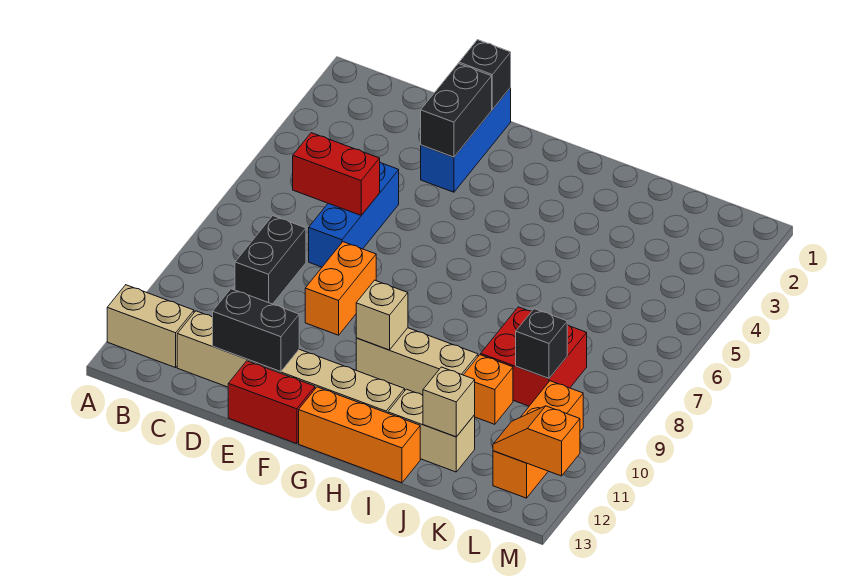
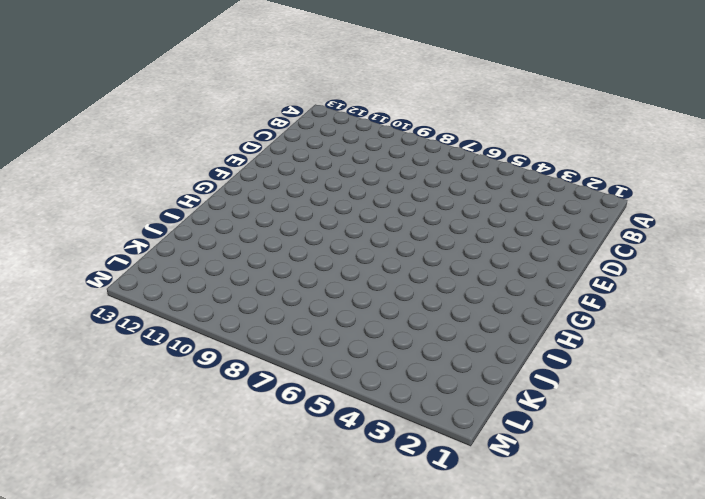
none -> tan brick A12:B12 level 1
none -> black brick C8:C9 level 1
none -> tan brick C12:H12 level 1

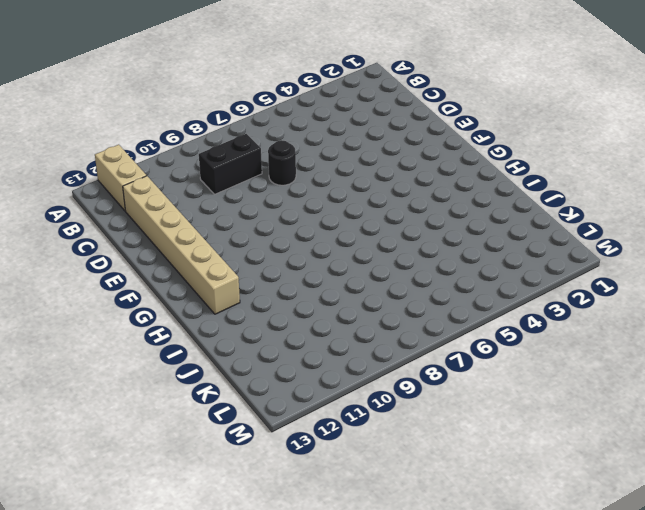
black round brick D7 level 1 -> blue brick D5:D7 level 1
none -> blue brick E1:E3 level 1
none -> orange brick E8:E9 level 1
none -> red brick E13:F13 level 1

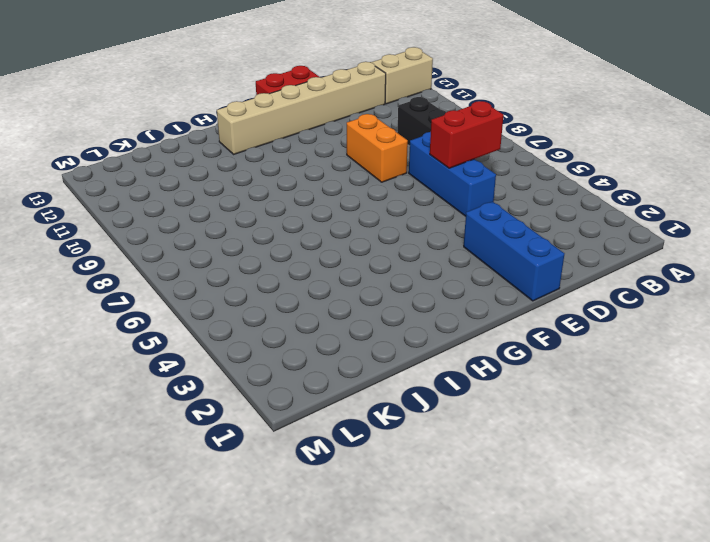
none -> tan brick G10:I10 level 1
none -> orange brick G13:I13 level 1
none -> tan brick I12:J12 level 1

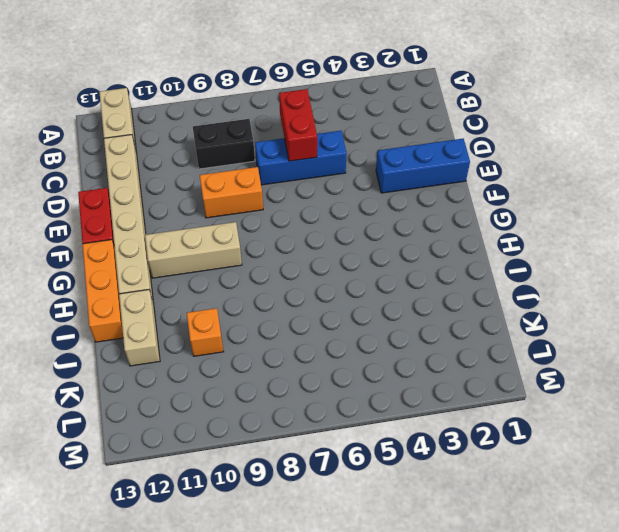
tan brick G9:G11 level 1 -> tan brick G10:I10 level 1
none -> red brick J8:K9 level 1
none -> orange brick L10:L12 level 1
none -> black brick D12:E12 level 2

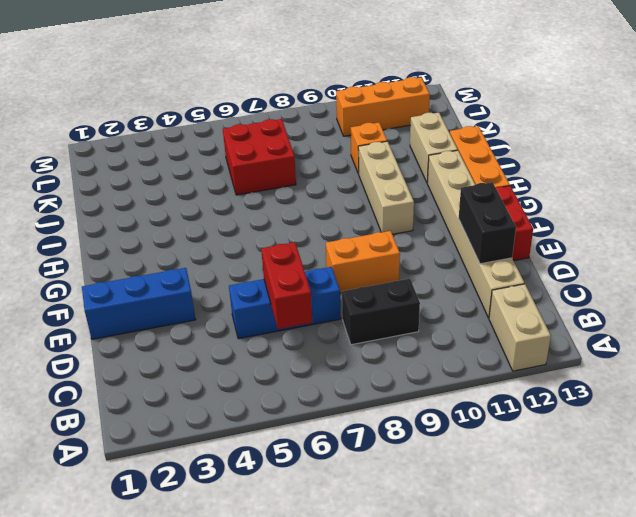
red brick J6:K7 level 1 -> red brick J8:K9 level 1
none -> black brick E1 level 2
none -> black brick E2:E3 level 2
none -> tan brick G10 level 2

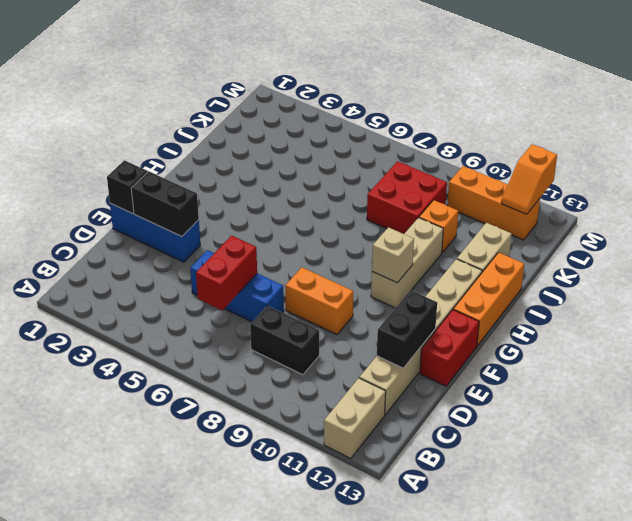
none -> tan brick J12 level 2
none -> black brick K9 level 2

